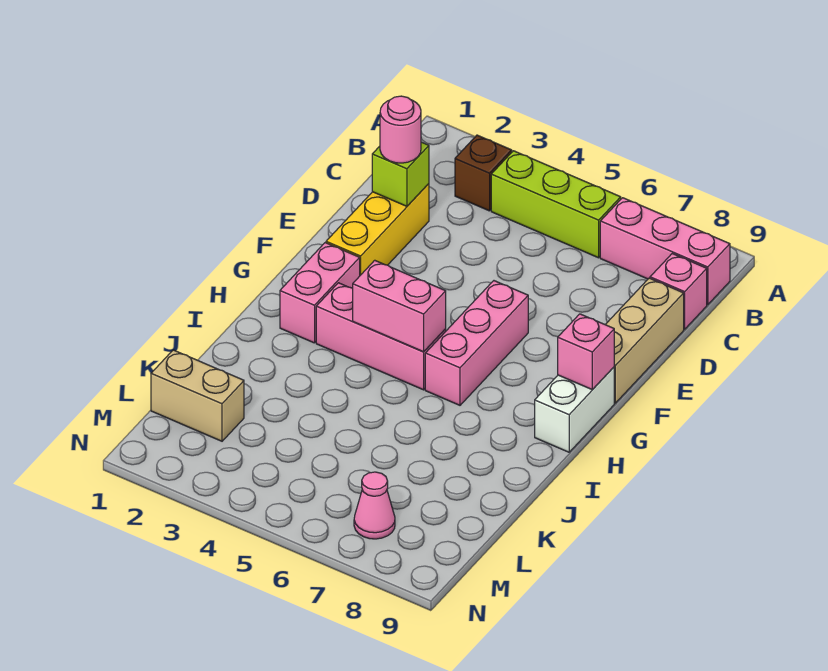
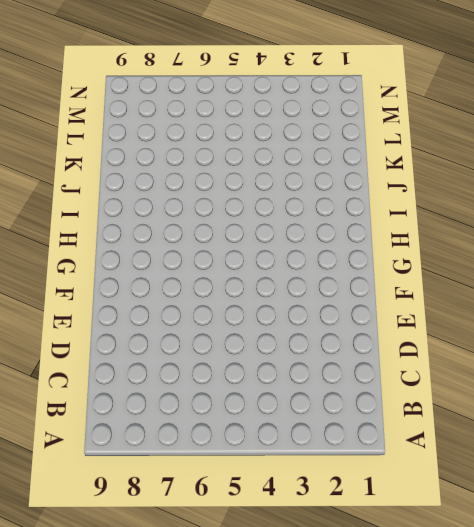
none -> brown brick B3 level 1
none -> lime brick B4:B6 level 1
none -> pink brick B7:B9 level 1

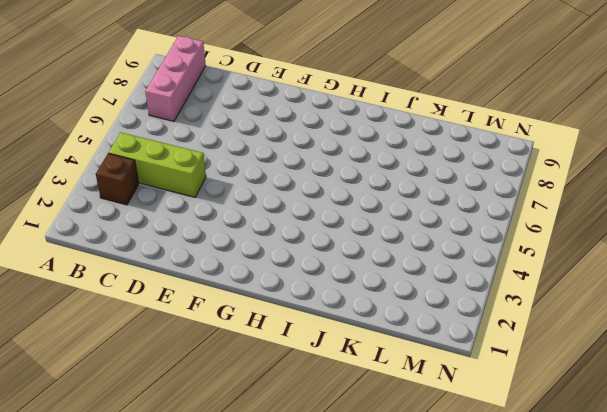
lime brick B4:D4 level 1 -> lime brick B4:B6 level 1
none -> pink brick C9 level 1
none -> yellow brick D2:F2 level 1
none -> tan brick D9:F9 level 1

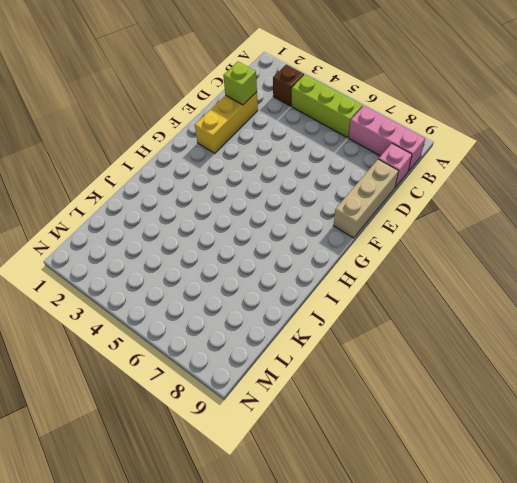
none -> pink brick F6:H6 level 1
none -> pink brick G2:H2 level 1
none -> white brick G9:H9 level 1

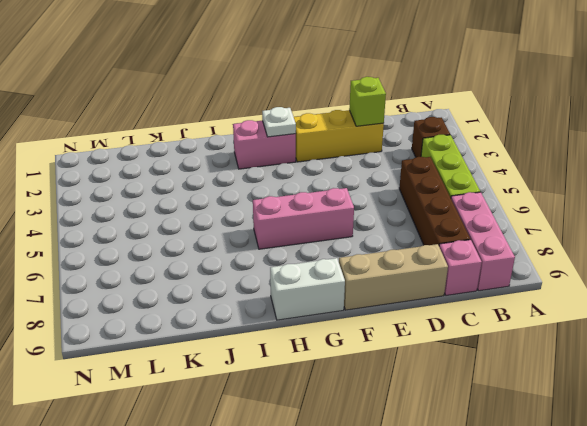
brown brick C5:C8 level 1 -> none
white plate G2 level 2 -> none
none -> pink brick H3:H5 level 1
none -> tan brick L1:L2 level 1
none -> pink cone M7 level 1

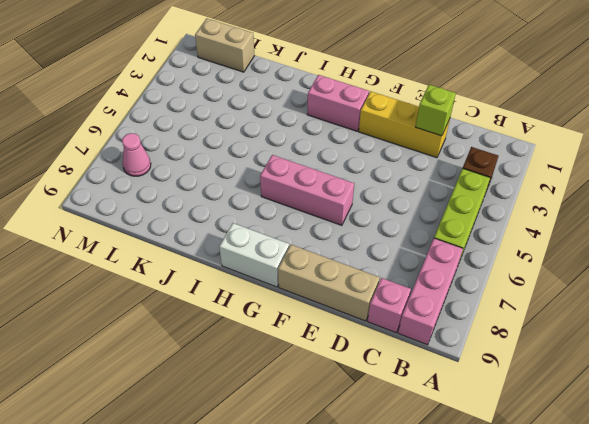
tan brick L1:M1 level 1 -> tan brick L1:L2 level 1
none -> pink brick H3:H5 level 1
none -> pink brick G9 level 2
none -> pink brick H4:H5 level 2

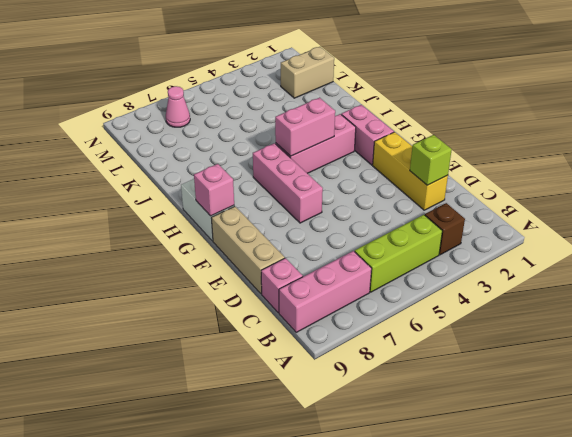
none -> pink round brick D2 level 3

